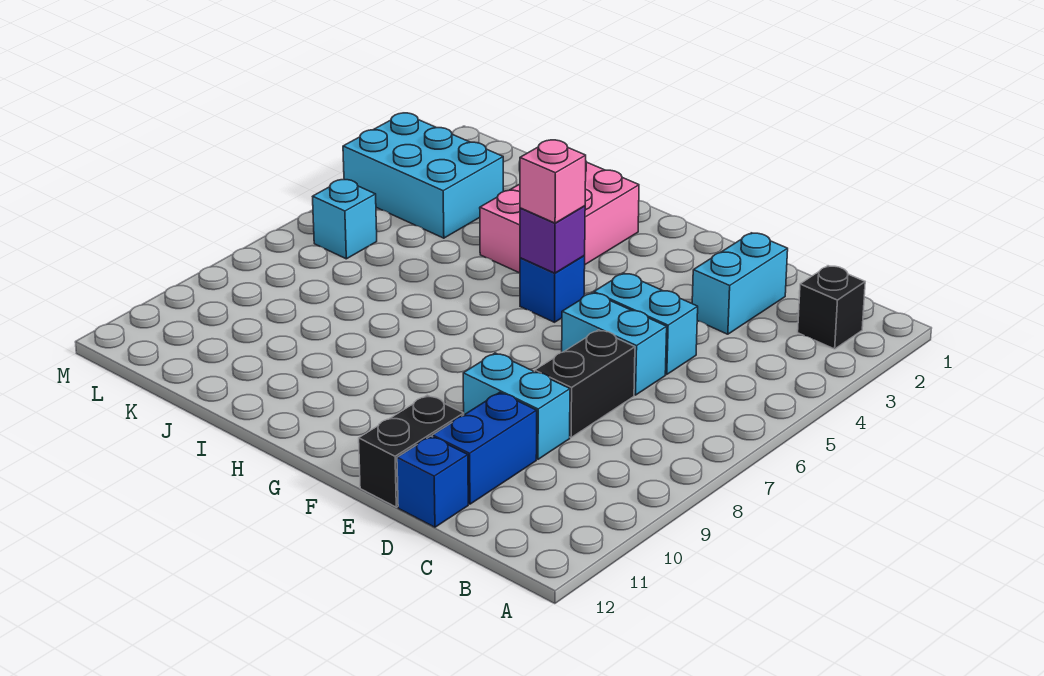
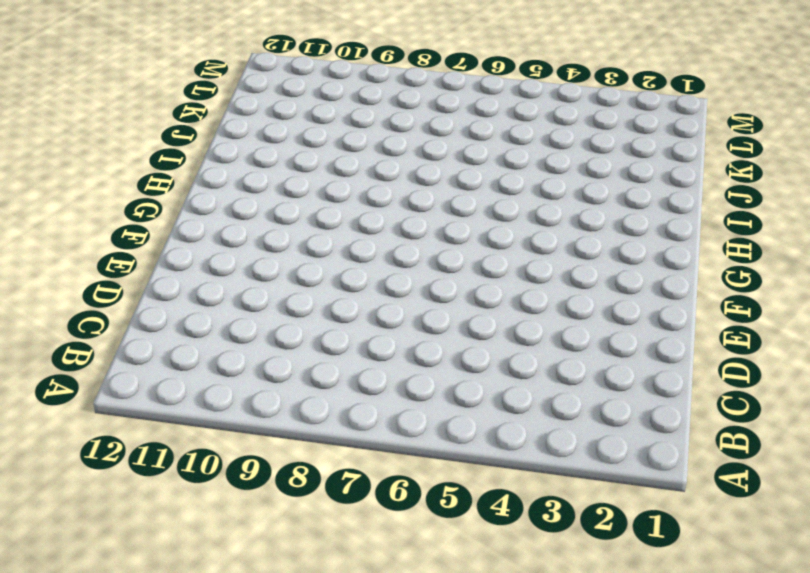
none -> black brick B2 level 1
none -> cyan brick D2:D3 level 1
none -> cyan brick D5:E5 level 1

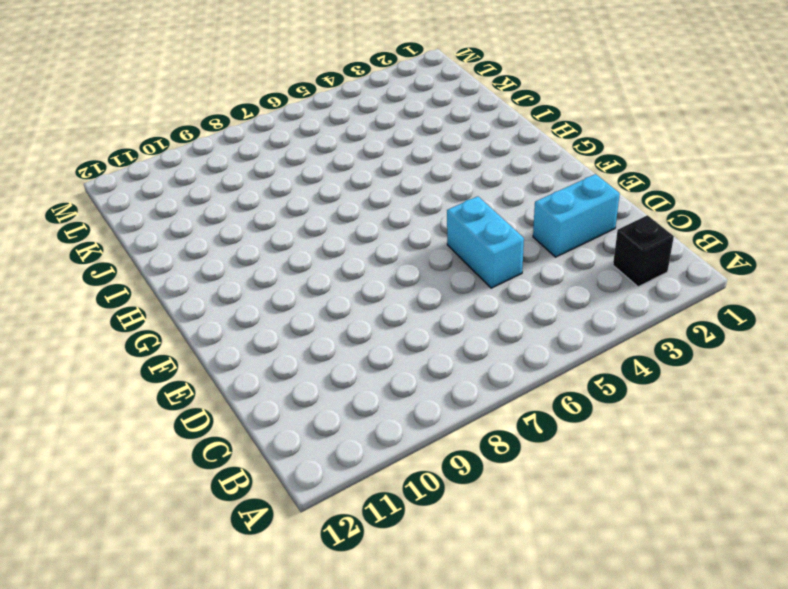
none -> cyan brick D6:E6 level 1
none -> black brick D7:D8 level 1
none -> cyan brick D9:E9 level 1

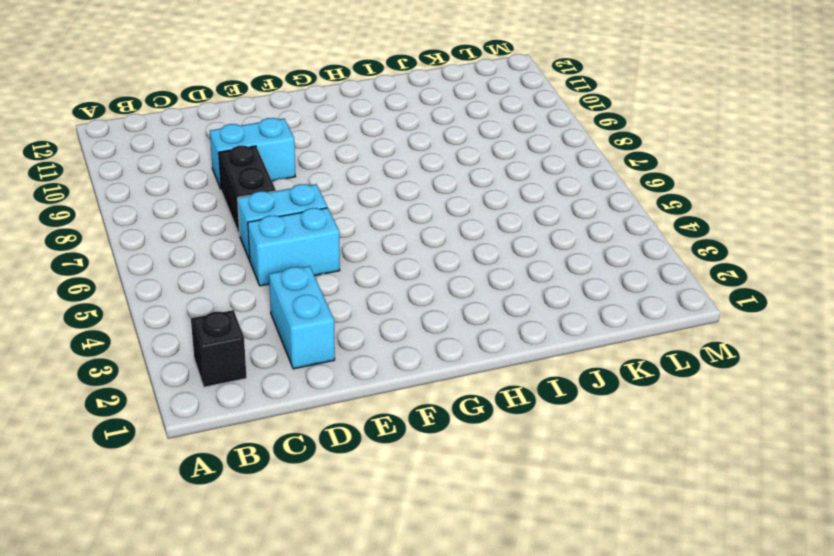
none -> blue brick D10:D11 level 1
none -> blue brick D12 level 1
none -> black brick E11:E12 level 1

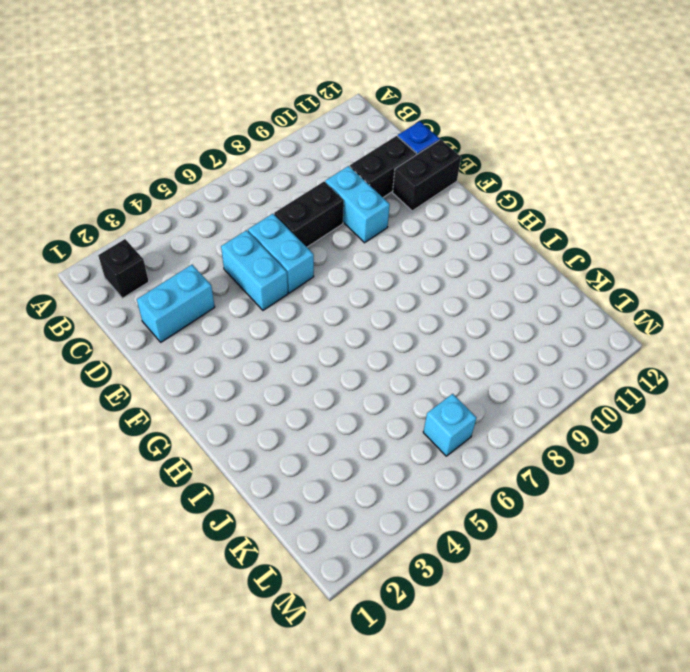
black brick D10:D11 level 1 -> blue brick D10:D11 level 1
none -> blue brick G5 level 1
none -> pink brick H2:I4 level 1
none -> cyan brick K3:M4 level 1

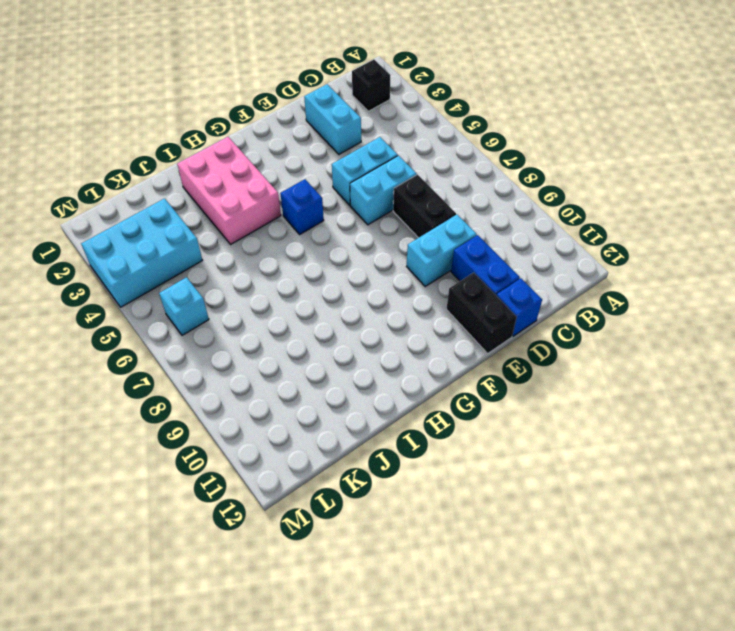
none -> purple brick G5 level 2
none -> pink brick G5 level 3

